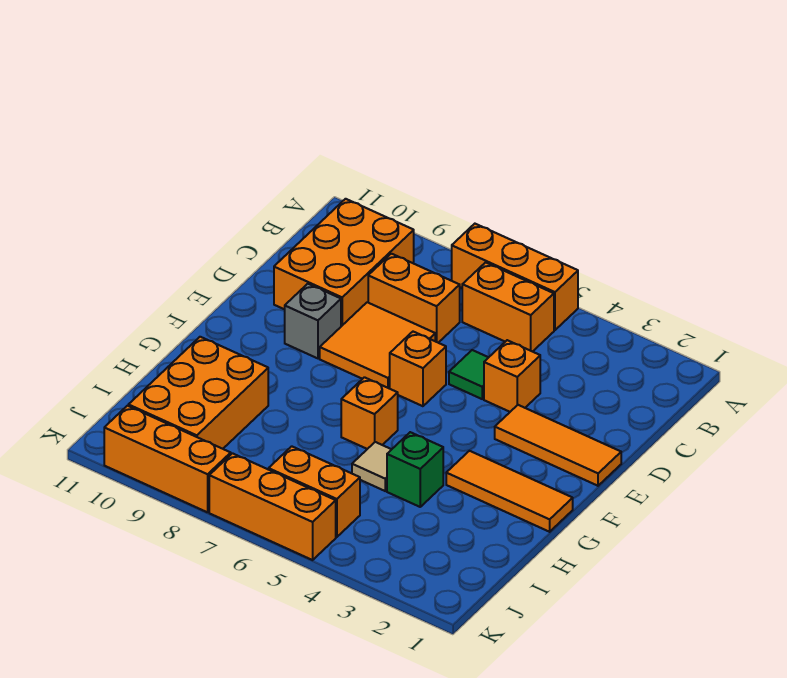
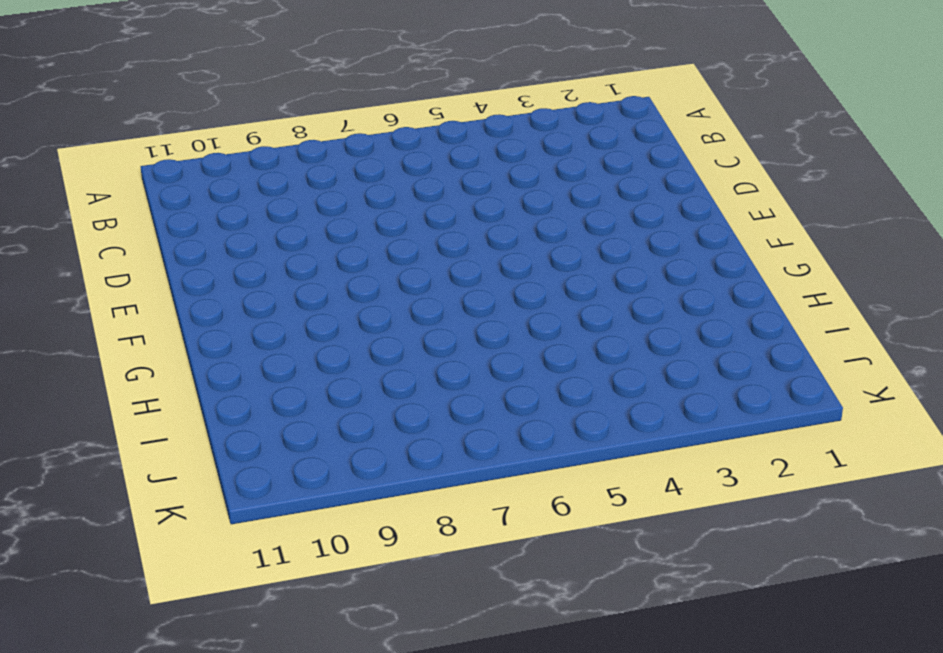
none -> orange brick A5:A7 level 1
none -> orange brick B5:B6 level 1
none -> orange brick B9:D10 level 1

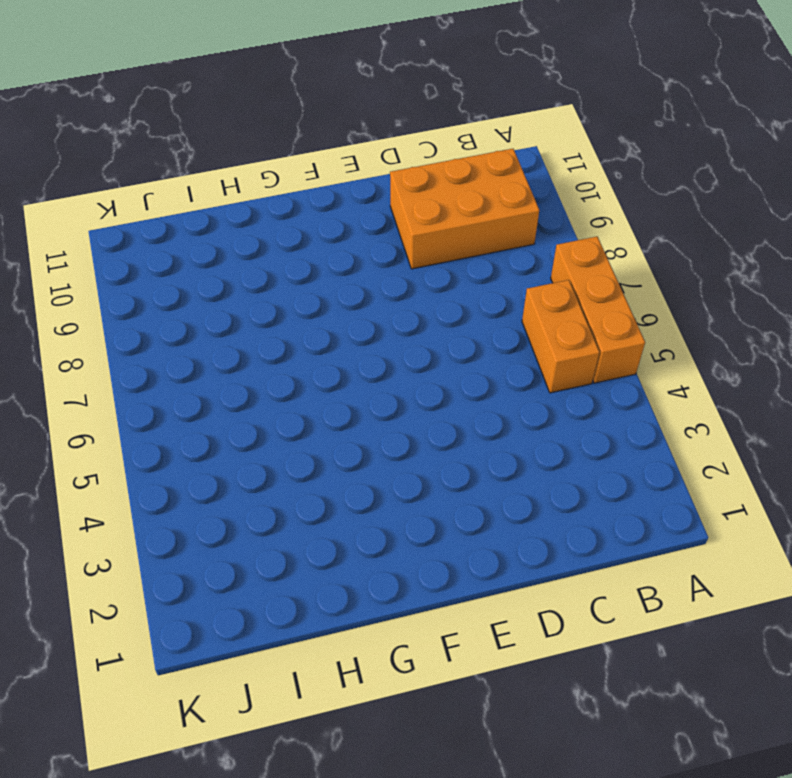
none -> orange brick C7:C8 level 1
none -> orange brick D4 level 1
none -> green tile D5 level 1

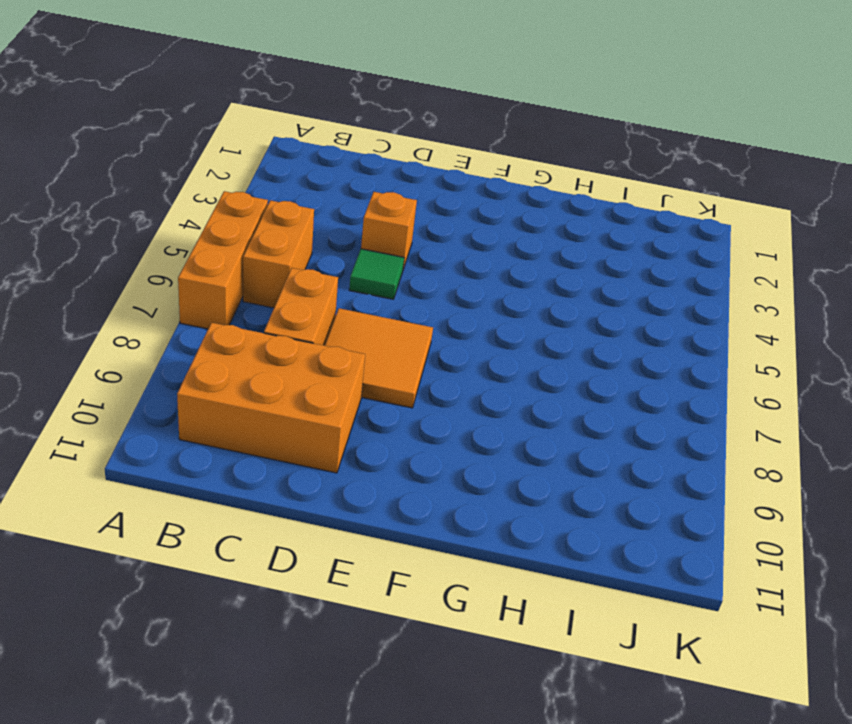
none -> orange tile E1:E3 level 1
none -> orange brick E6 level 1
none -> grey brick E9 level 1

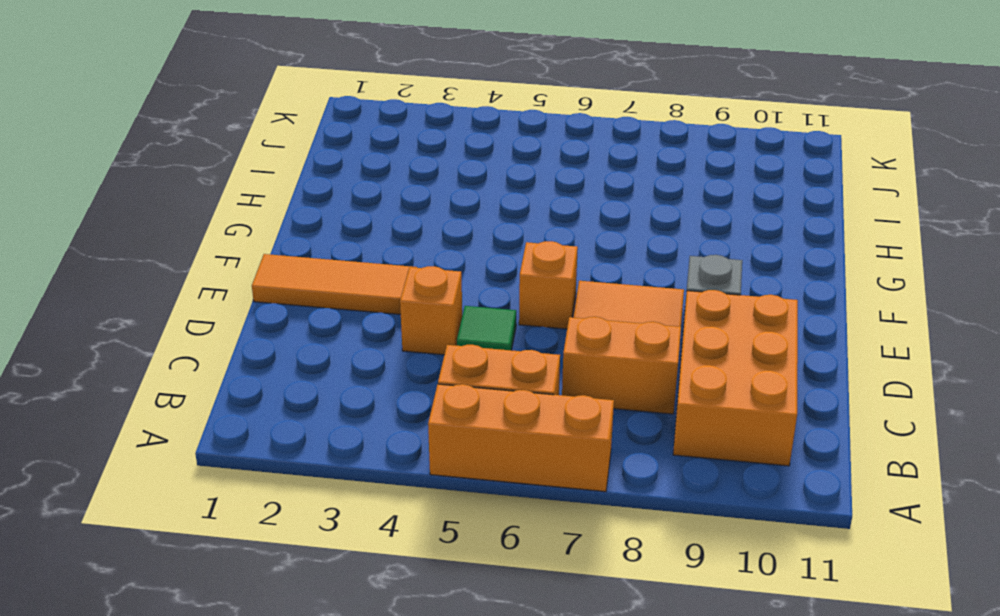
none -> orange tile G1:G3 level 1
none -> orange brick G6 level 1
none -> green brick H4 level 1

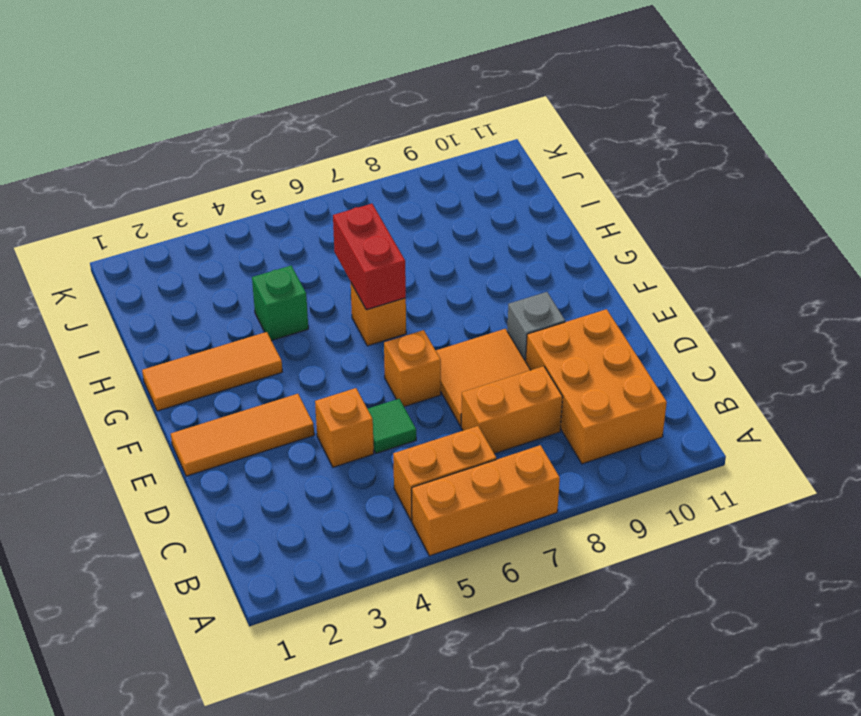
red brick G6:H6 level 2 -> none
none -> tan tile H5 level 1
none -> orange brick H9:J10 level 1
none -> orange brick J5:J6 level 1

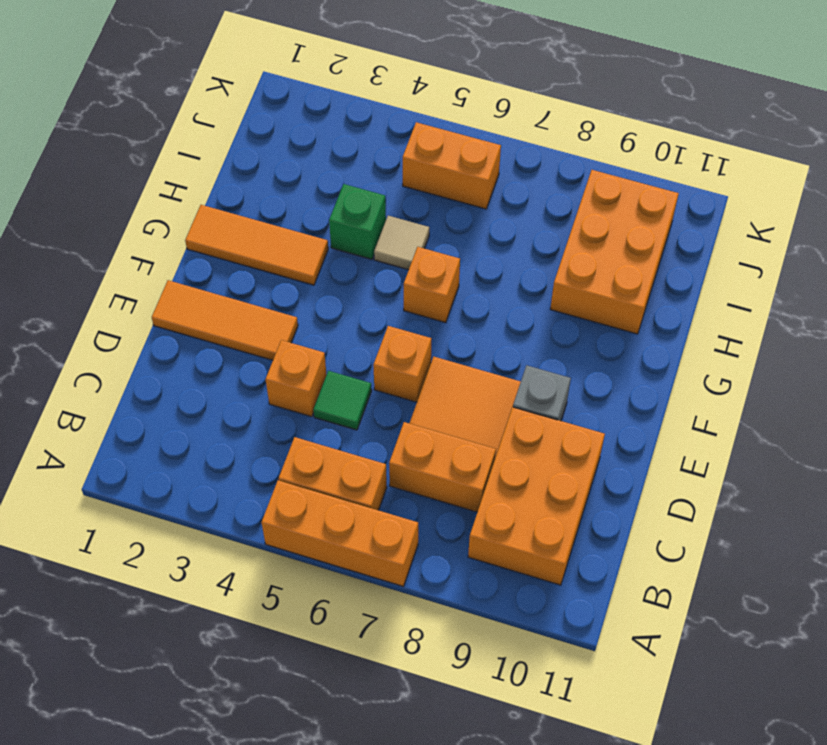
none -> orange brick K5:K7 level 1
none -> orange brick K8:K10 level 1

